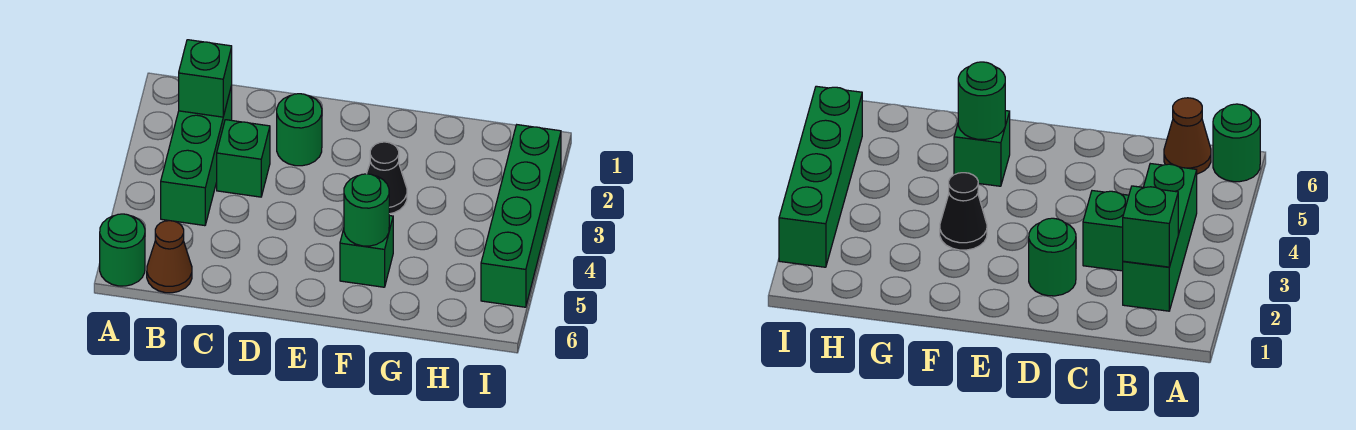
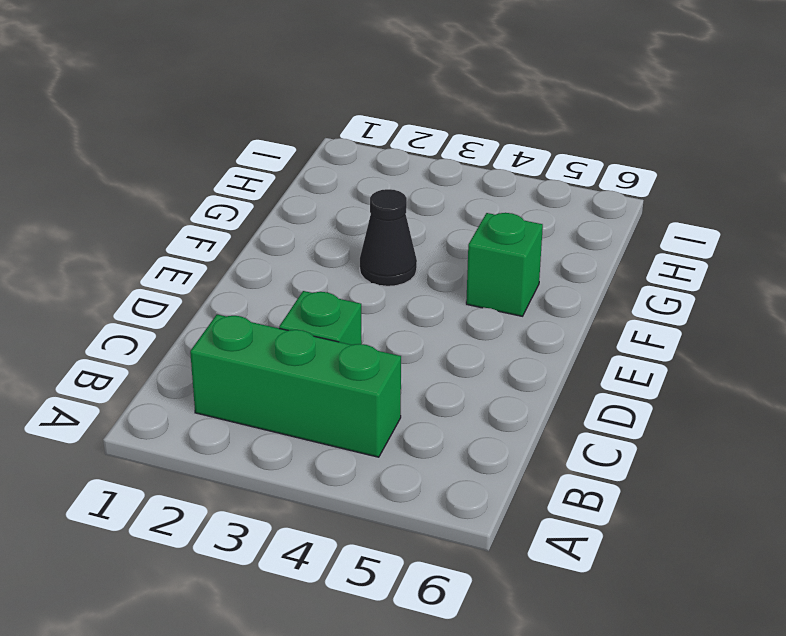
none -> green round brick A6 level 1
none -> brown cone B6 level 1

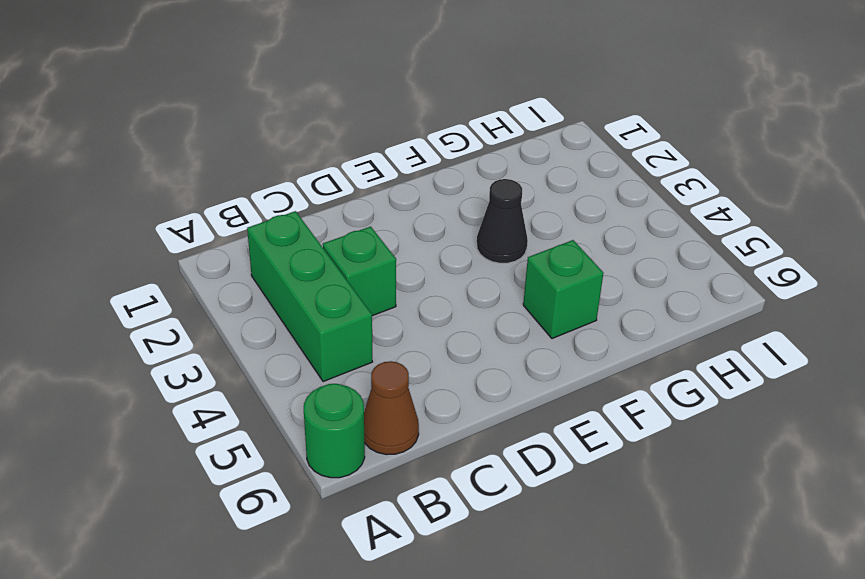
none -> green round brick D2 level 1
none -> green brick I2:I5 level 1

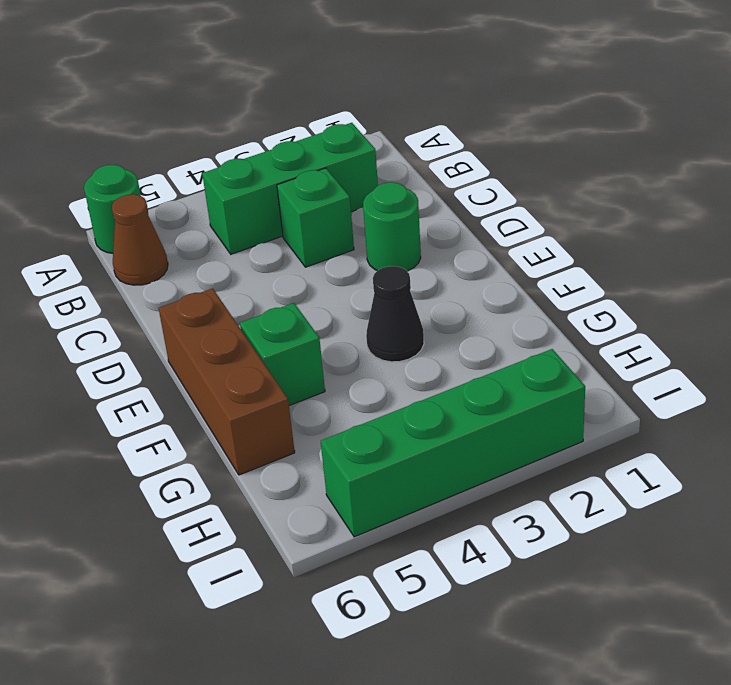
brown brick E6:G6 level 1 -> none
none -> green brick B2 level 2
none -> green round brick F5 level 2

